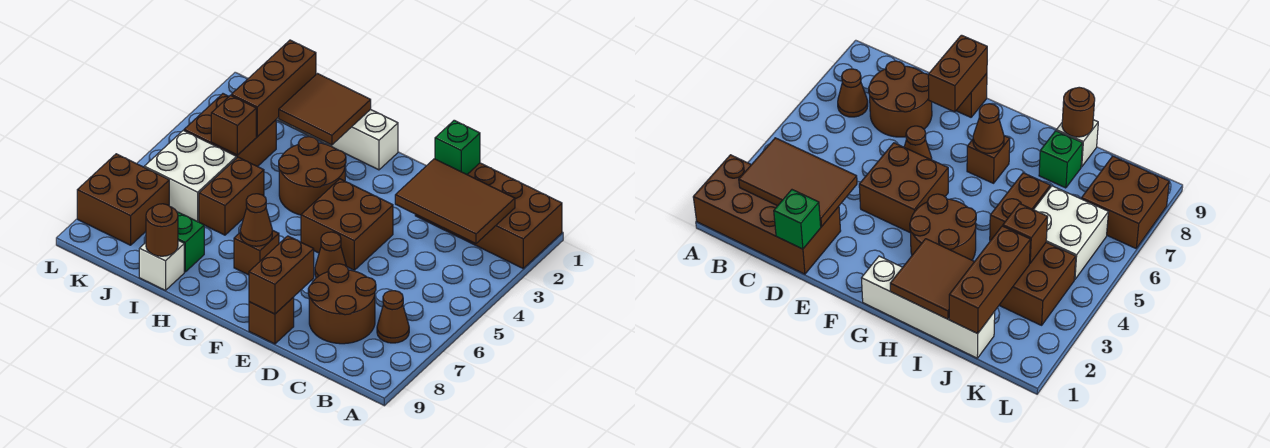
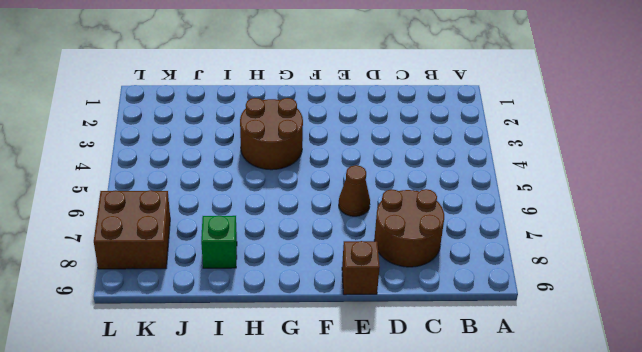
none -> brown brick A1:D2 level 1
none -> brown cone B7 level 1
none -> brown brick E4:F5 level 1

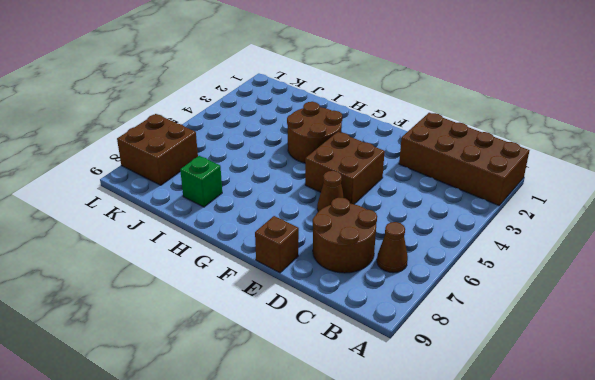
none -> white brick G1:J1 level 1
none -> brown brick G7 level 1
none -> brown brick I5:I6 level 1

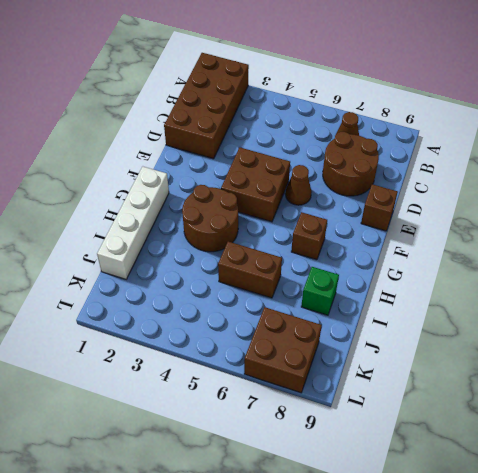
none -> white brick I9 level 1
none -> brown brick J3:K4 level 1
none -> white brick J5:K6 level 1

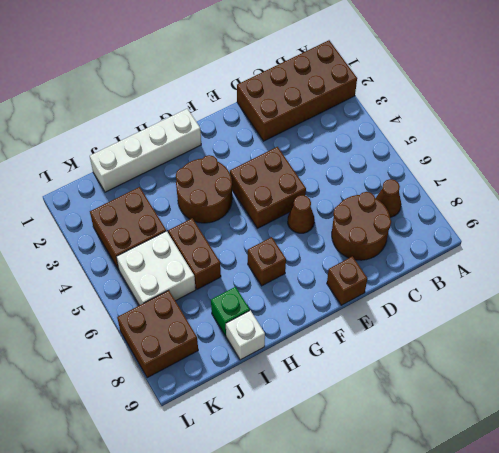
none -> brown tile B2:D3 level 2
none -> green brick D1 level 2
none -> brown brick E8:E9 level 2

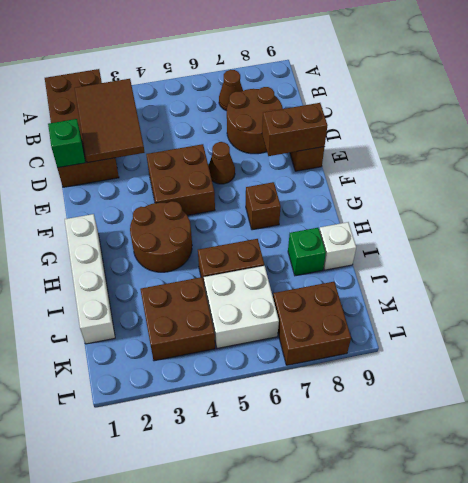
none -> brown cone G7 level 2
none -> brown tile H1:I2 level 2
none -> brown round brick I9 level 2

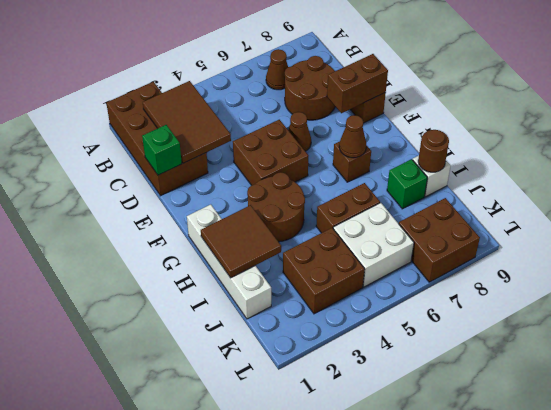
none -> brown brick J1:J3 level 2
none -> brown brick J4 level 2

